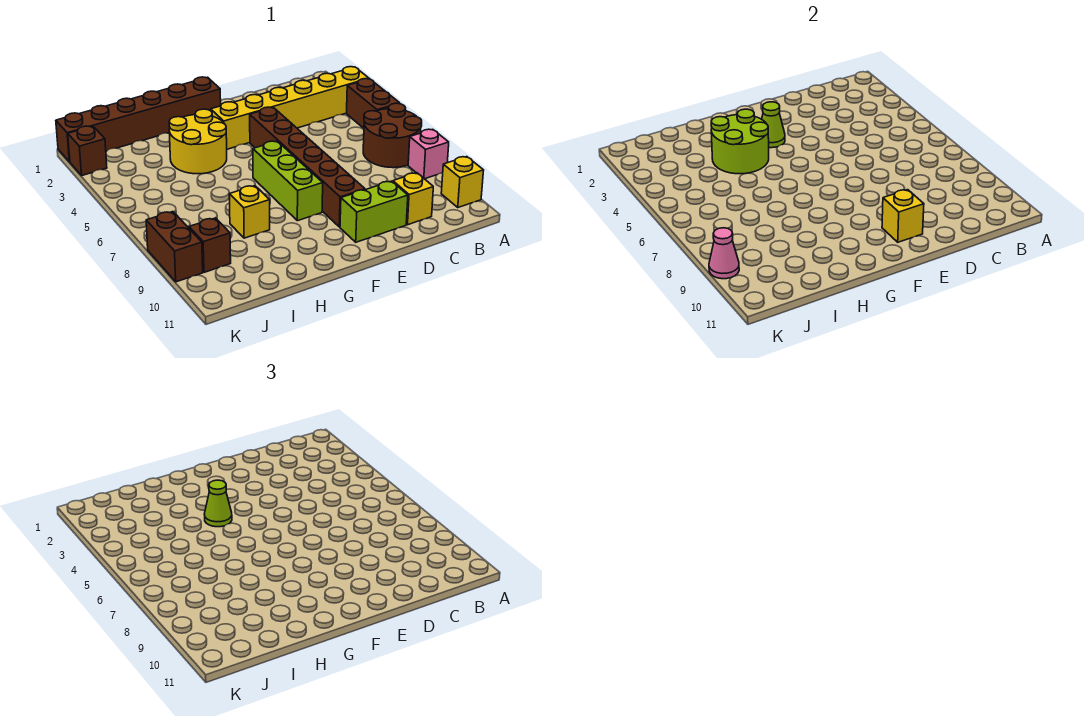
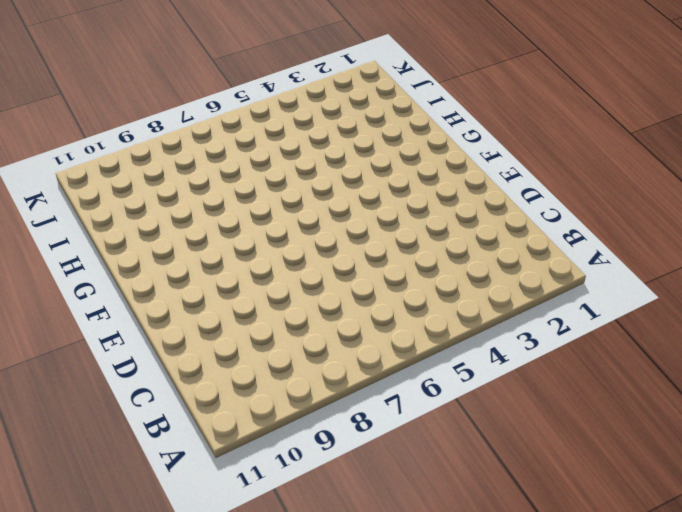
none -> yellow brick A3:F3 level 1
none -> brown brick A4:A5 level 1
none -> brown round brick A6:B7 level 1

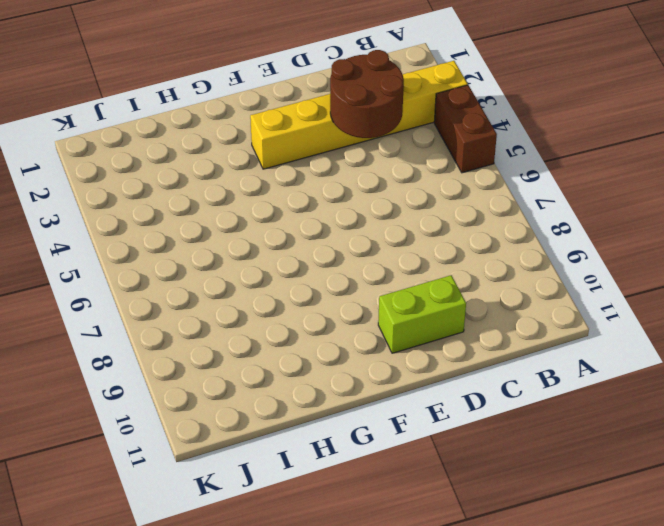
brown round brick C3:D4 level 2 -> brown round brick A6:B7 level 1
none -> pink brick A8 level 1
none -> yellow brick A10 level 1
none -> yellow brick C10 level 1

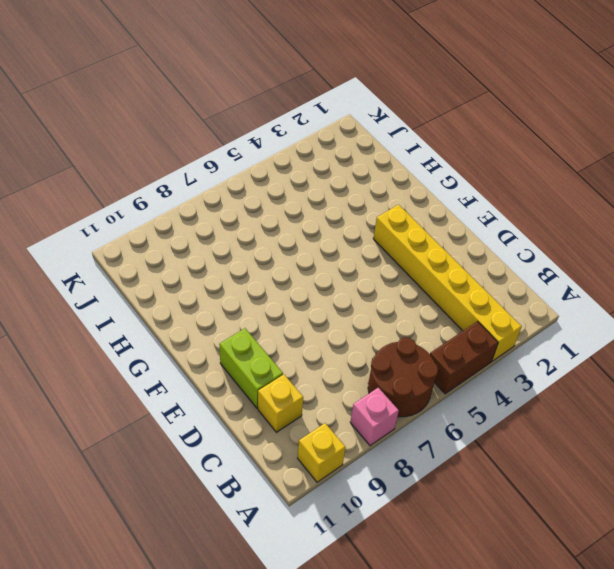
none -> brown brick E4:E9 level 1
none -> brown brick F1:K1 level 1
none -> lime brick F6:F8 level 1

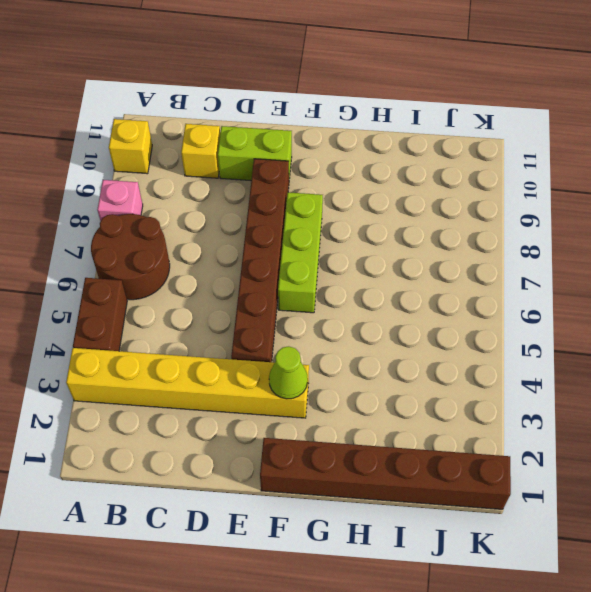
none -> yellow round brick G3:H4 level 1
none -> yellow brick H8 level 1
none -> brown brick J9 level 1

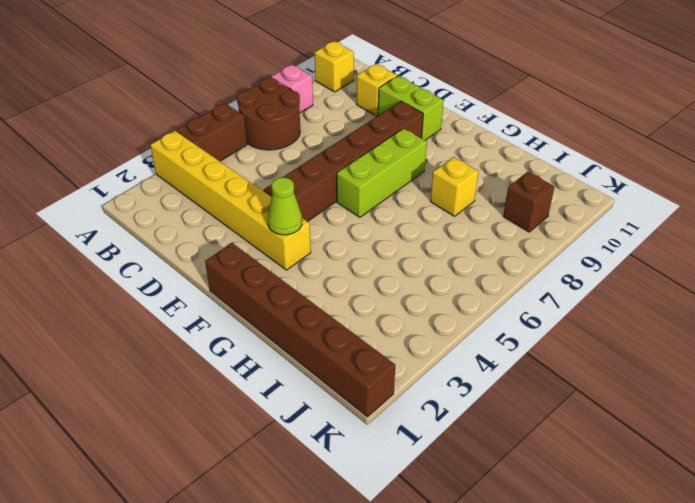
none -> yellow round brick G3:H4 level 1
none -> brown brick K2 level 1
none -> brown brick K8:K9 level 1

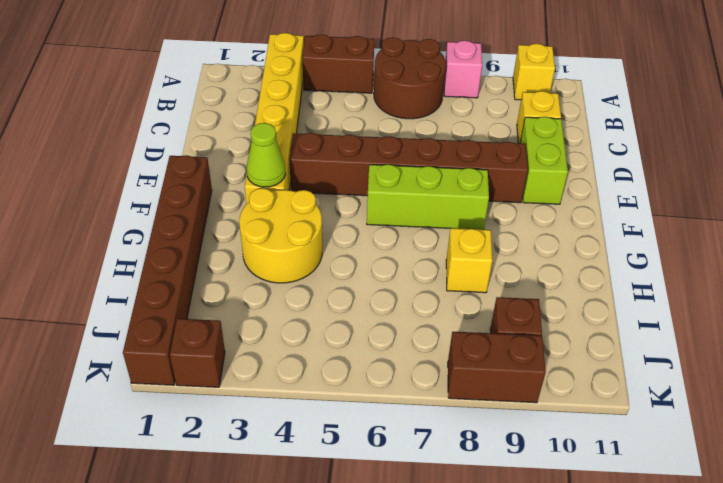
none -> yellow brick E10 level 2
none -> lime round brick G3:H4 level 2
none -> pink cone K9 level 2

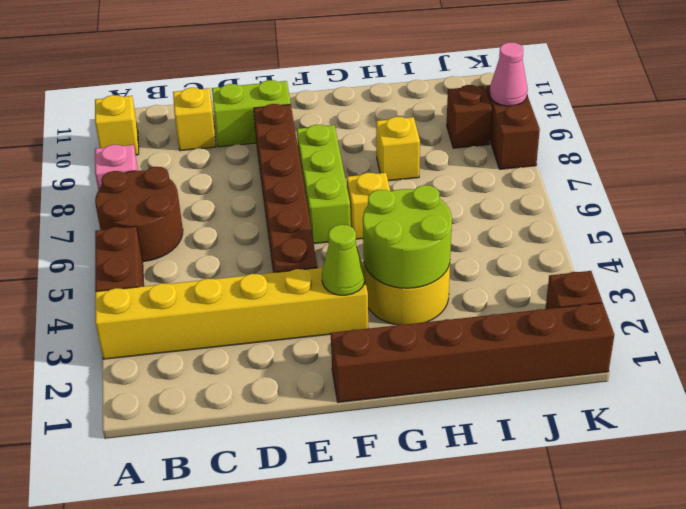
yellow brick G6 level 1 -> yellow brick E10 level 2
none -> lime cone G4 level 3

